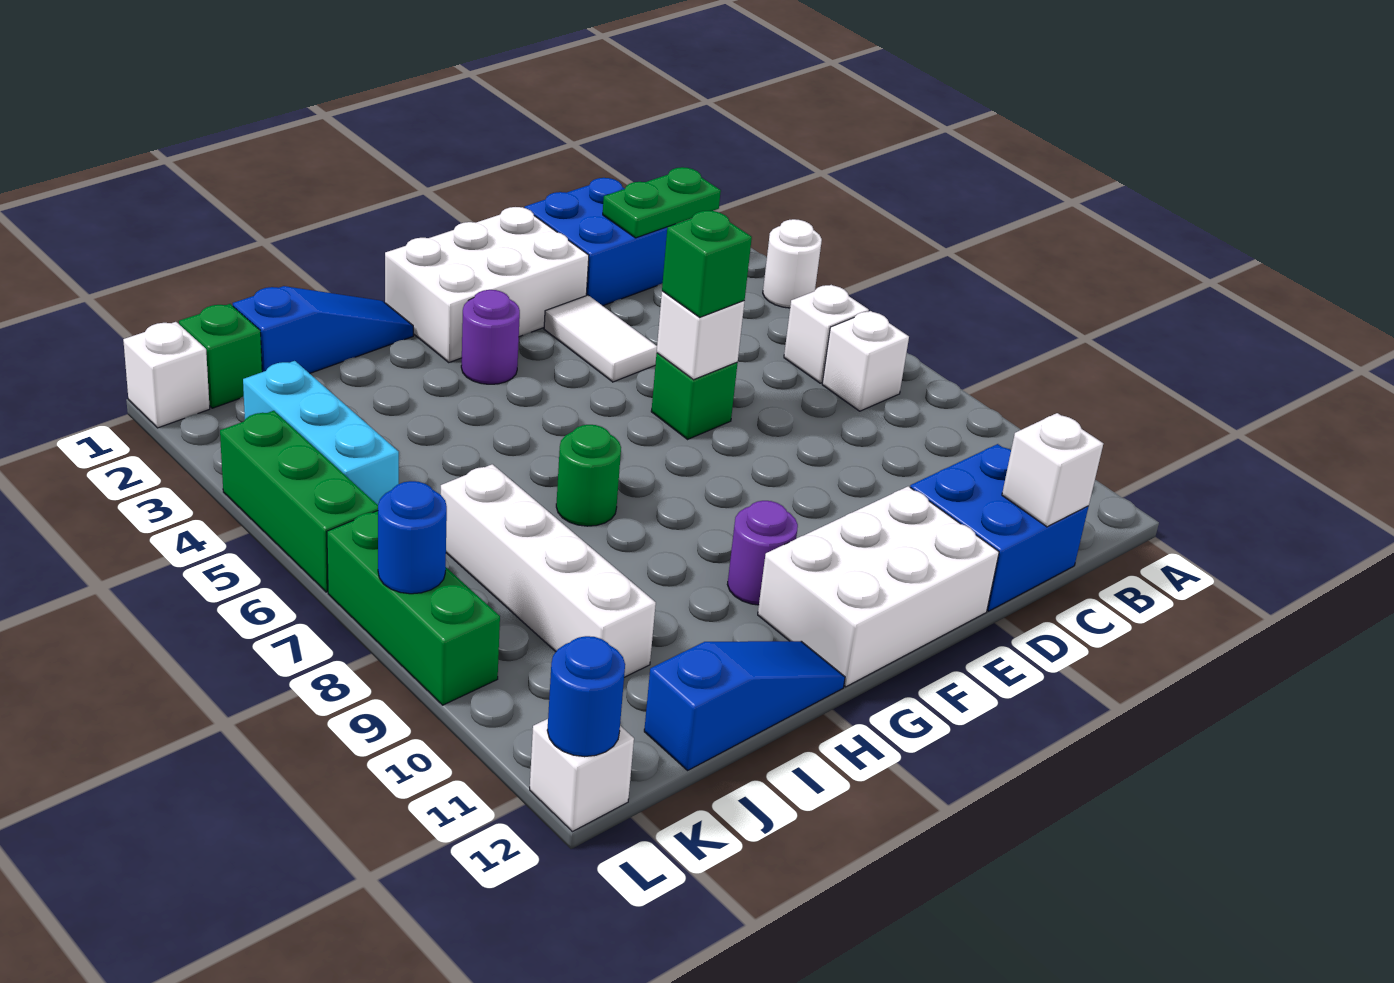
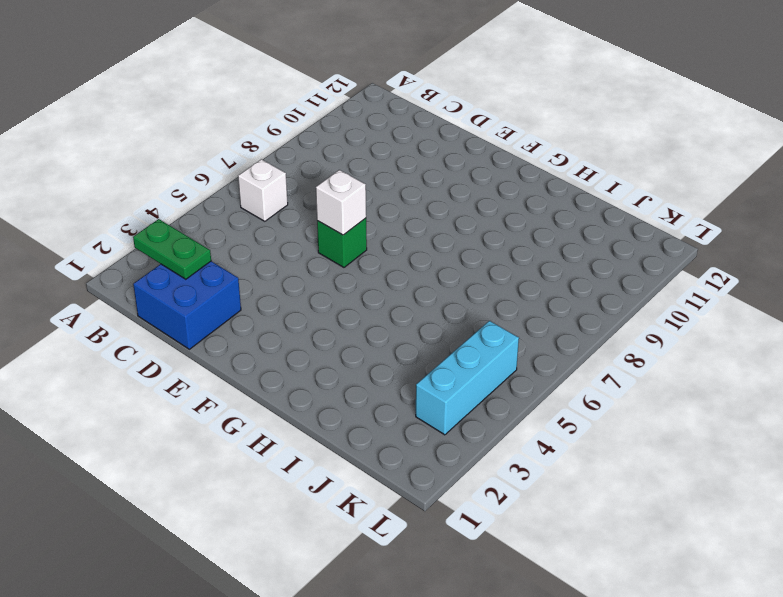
none -> white round brick A4 level 1
none -> white brick B7 level 1
none -> blue brick C11:D12 level 1

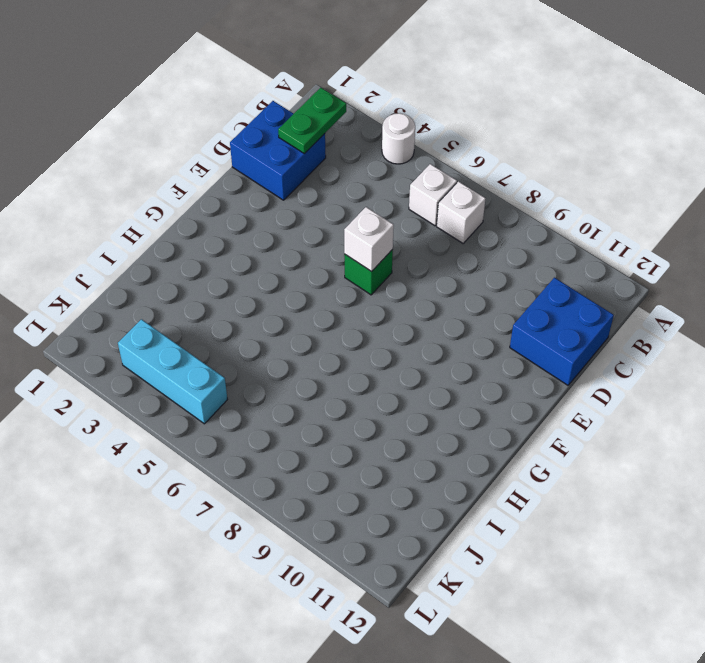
none -> white brick E1:G2 level 1
none -> white tile E3:E4 level 1
none -> white brick E11:G12 level 1

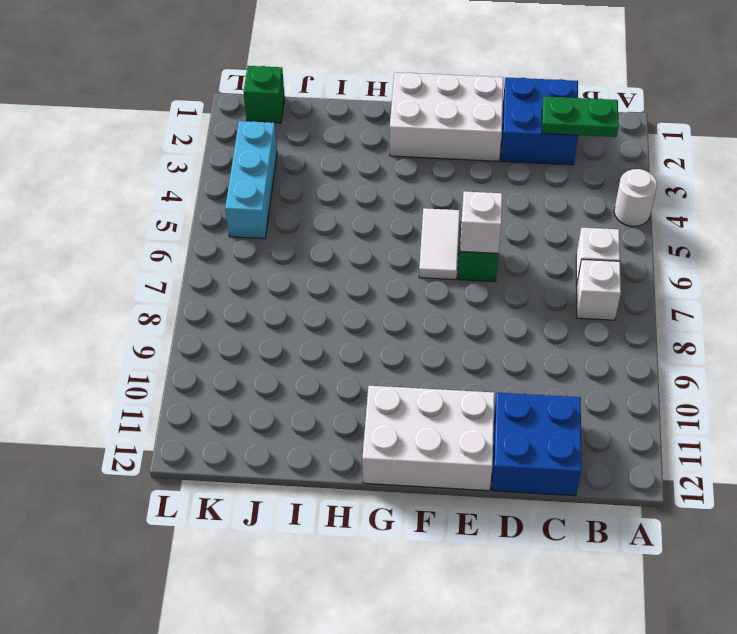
white tile F5:F6 level 1 -> white tile E3:E4 level 1
none -> purple round brick G3 level 1
none -> purple round brick G10 level 1
none -> blue slope H1:J1 level 1 top J

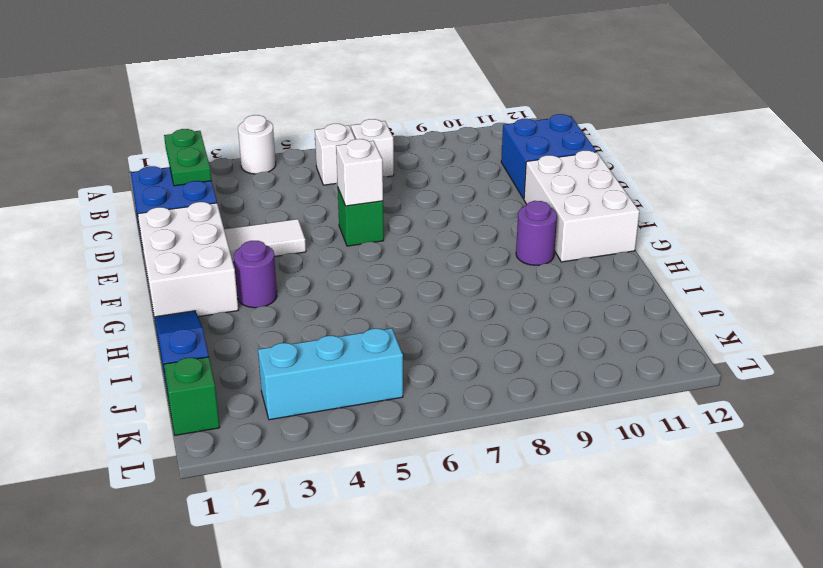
none -> green round brick H7 level 1
none -> blue slope H12:J12 level 1 top J
none -> white brick J7:J10 level 1

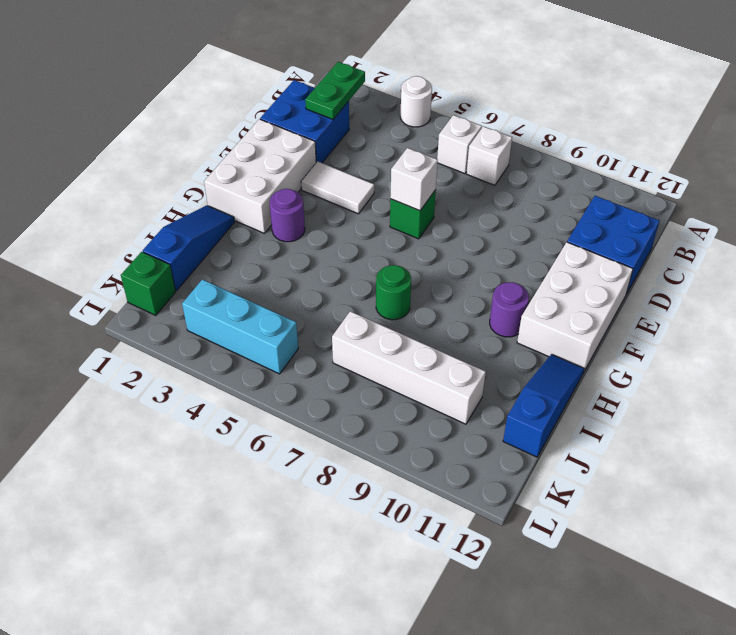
none -> white brick L1 level 1
none -> green brick L4:L6 level 1
none -> green brick L7:L9 level 1

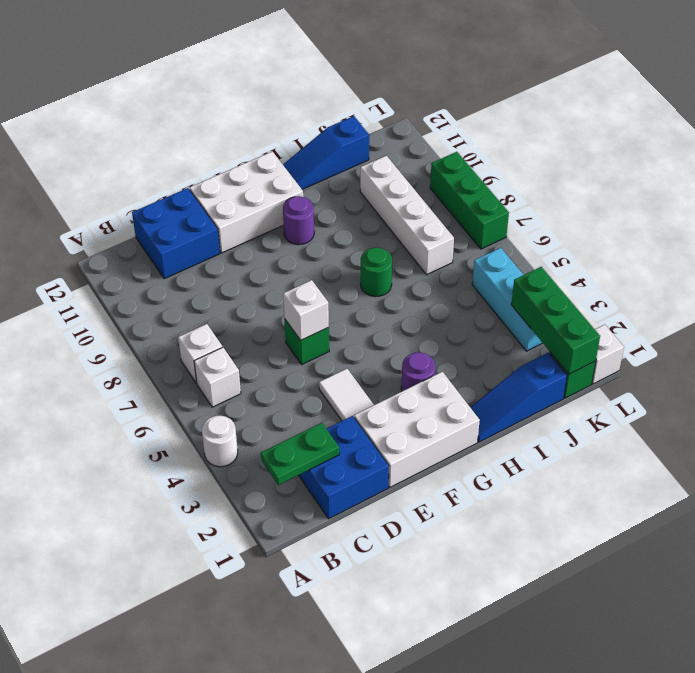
green brick K1:K3 level 2 -> green brick L4:L6 level 1
none -> white brick L12 level 1
none -> white brick C12 level 2
none -> blue round brick L8 level 2

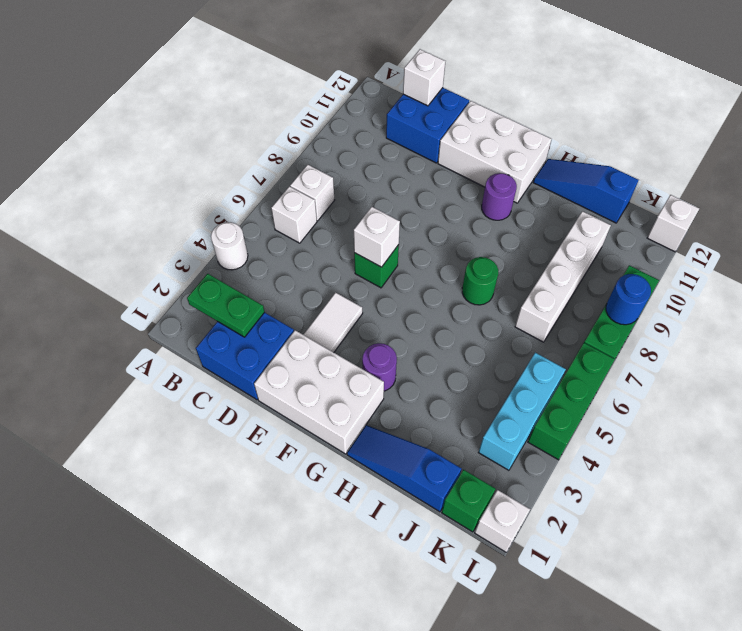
none -> blue round brick L12 level 2
none -> green brick E6 level 3

